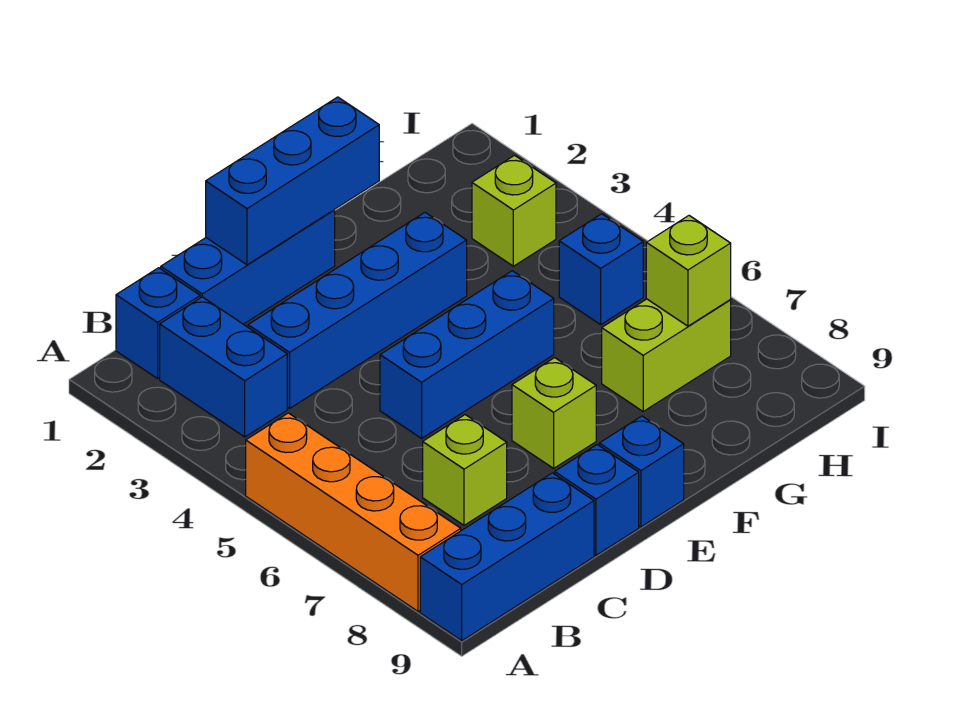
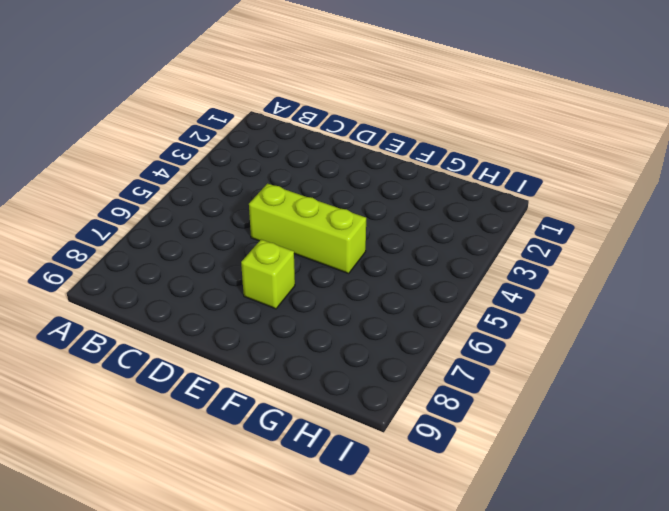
lime brick D5:F5 level 1 -> blue brick D5:F5 level 1
none -> orange brick A5:A8 level 1
none -> blue brick A9:C9 level 1
none -> blue brick B1 level 1

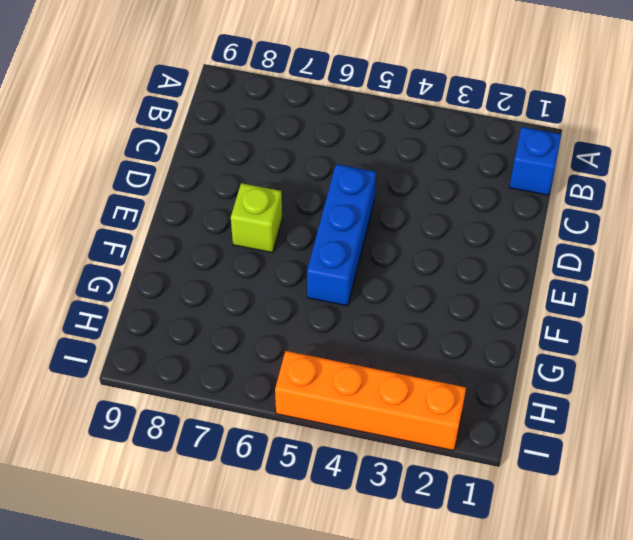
orange brick I2:I5 level 1 -> orange brick A5:A8 level 1
none -> blue brick A9:C9 level 1
none -> blue brick B2:B3 level 1
none -> blue brick C1:E1 level 1

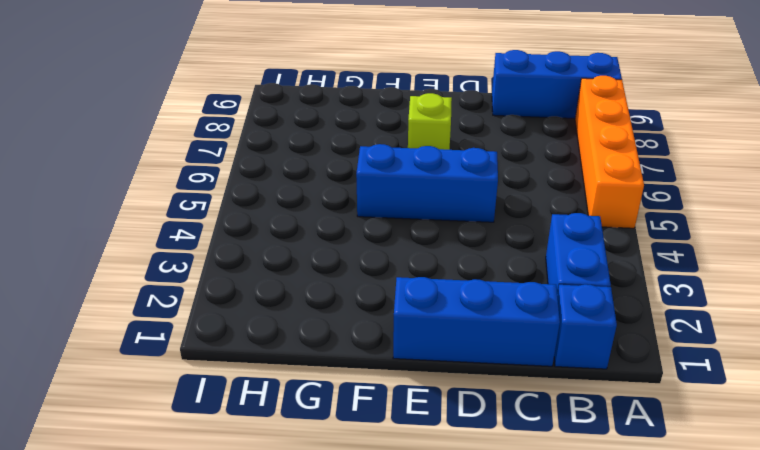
none -> blue brick C3:F3 level 1
none -> lime brick C7 level 1
none -> blue brick D9 level 1

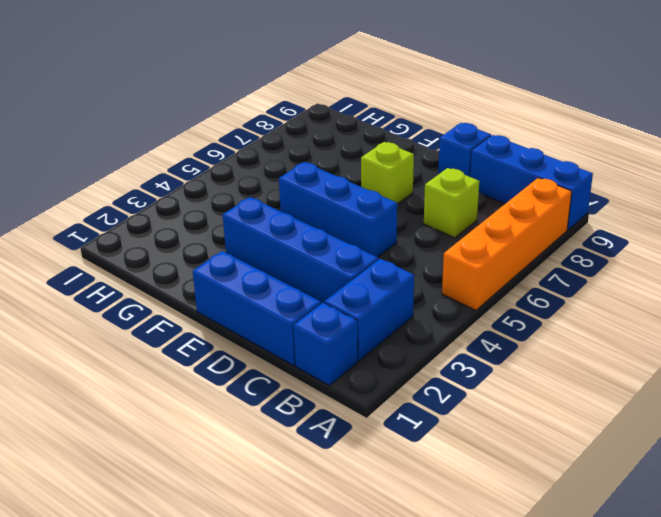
none -> blue brick E9 level 1
none -> lime brick G7:H7 level 1
none -> lime brick H3 level 1

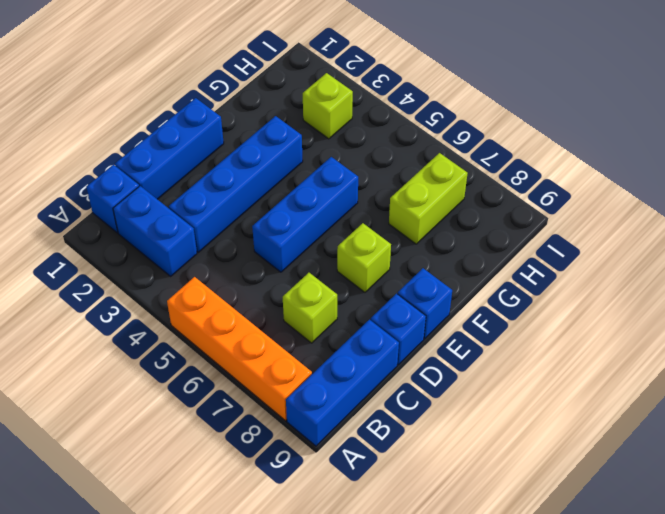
none -> blue brick H5 level 1
none -> blue brick D1:F1 level 2
none -> lime brick H7 level 2

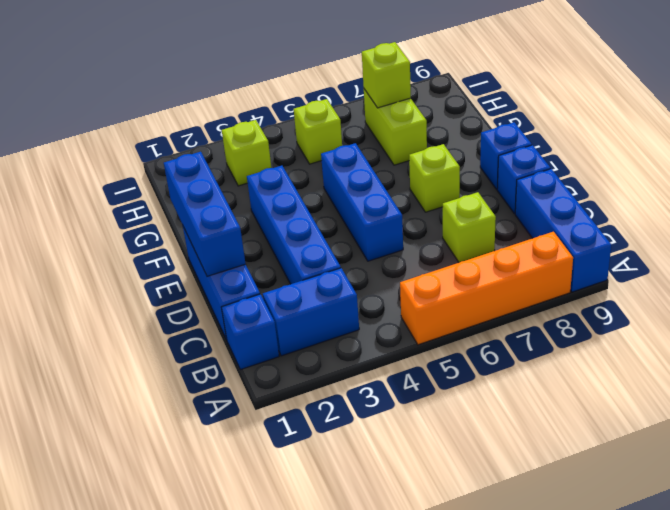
lime brick H5 level 1 -> blue brick H5 level 1

